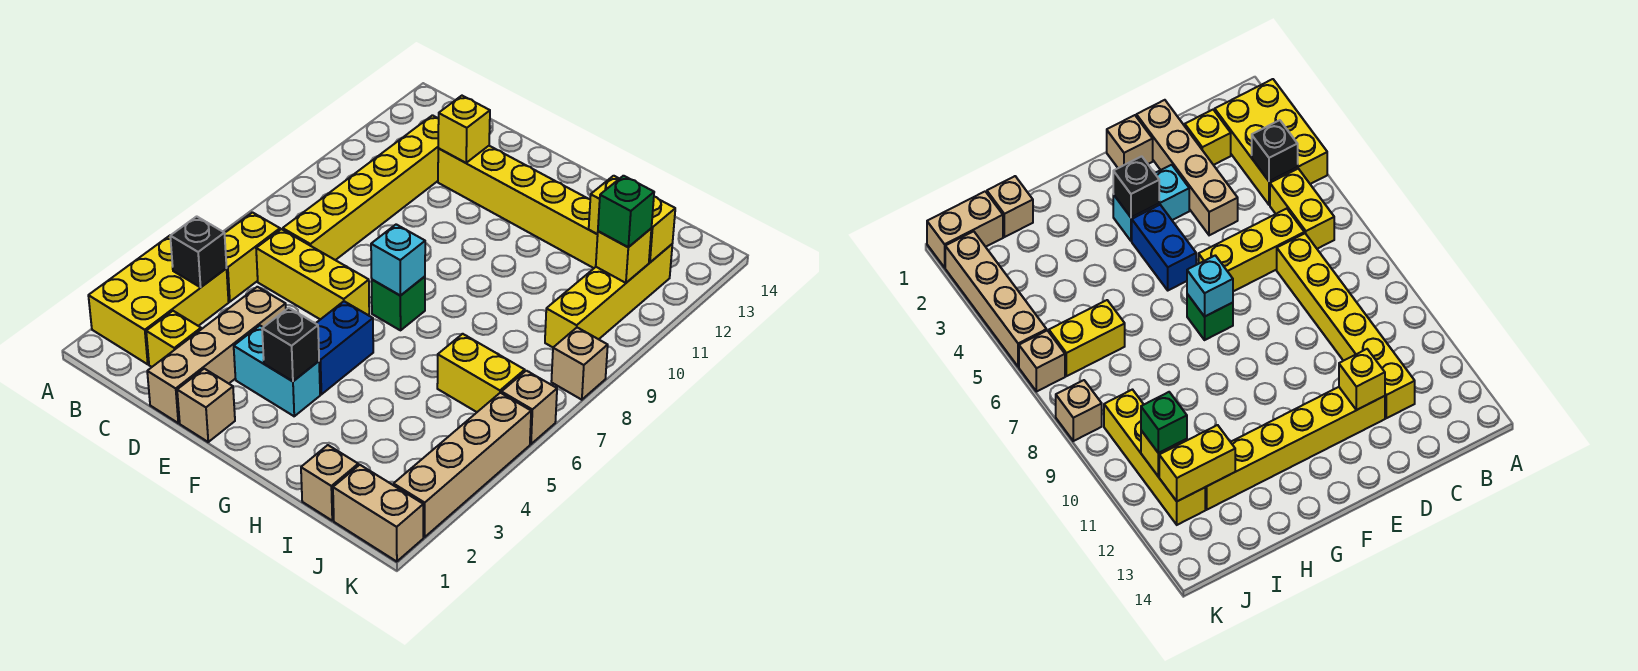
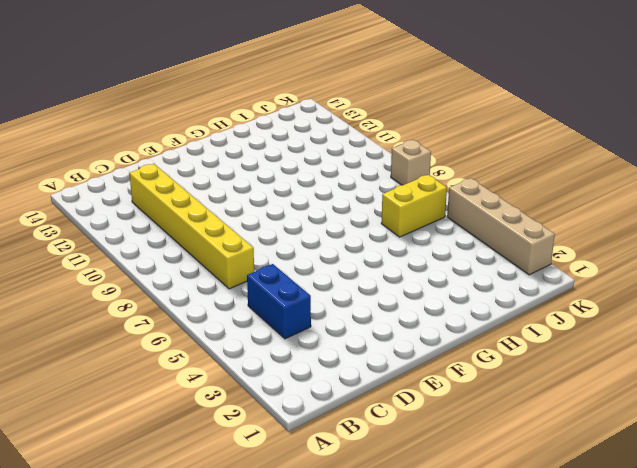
blue brick C4:C5 level 1 -> blue brick F4:F5 level 1
none -> yellow brick A2:B4 level 1
none -> yellow brick B5:B6 level 1
none -> yellow brick C2 level 1

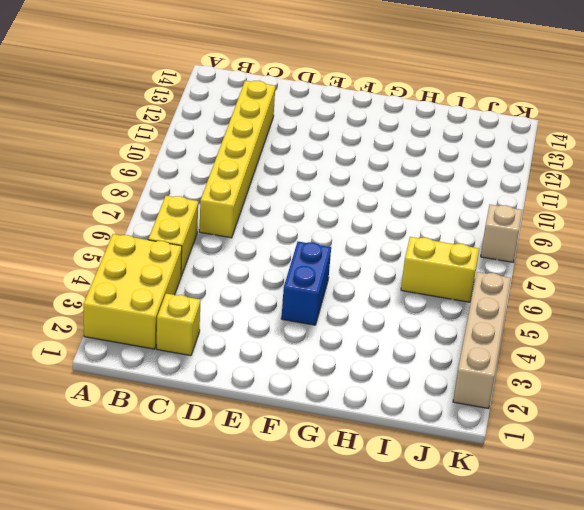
none -> yellow brick C6:E6 level 1
none -> tan brick D1:D4 level 1
none -> yellow brick D12:I12 level 1

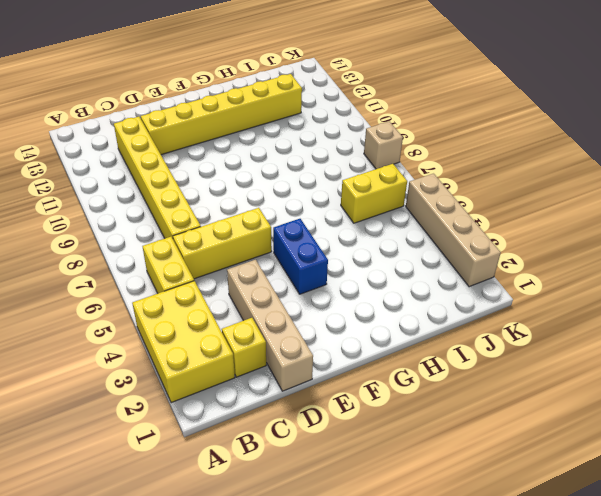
none -> tan brick E1 level 1
none -> cyan brick E3:F3 level 1
none -> green brick F7 level 1

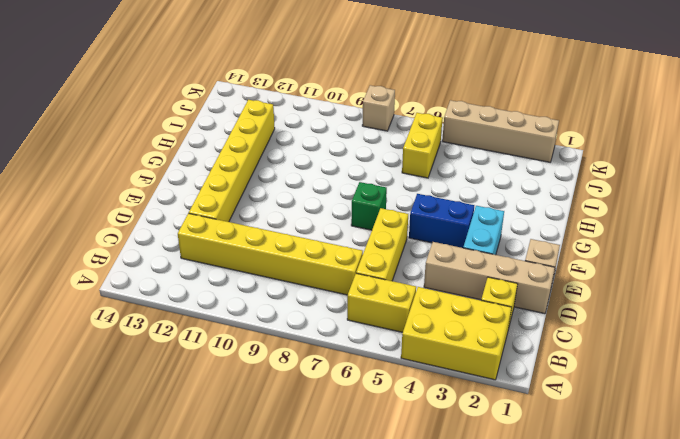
none -> tan brick I1 level 1
none -> tan brick J1:K1 level 1
none -> yellow brick J9:J12 level 1

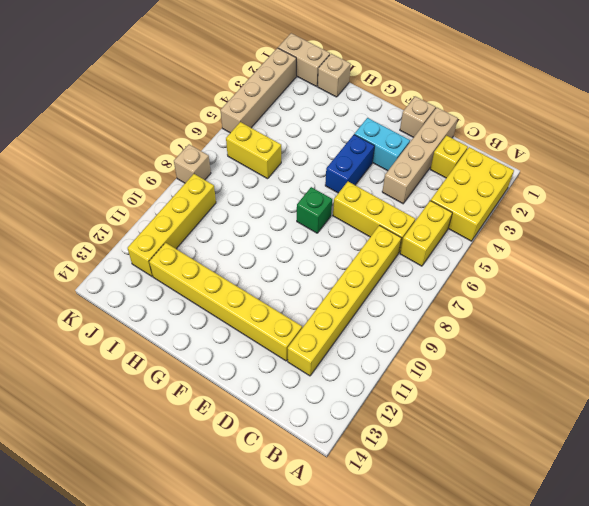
none -> tan brick K6 level 1
none -> black brick B4 level 2
none -> yellow brick D12 level 2

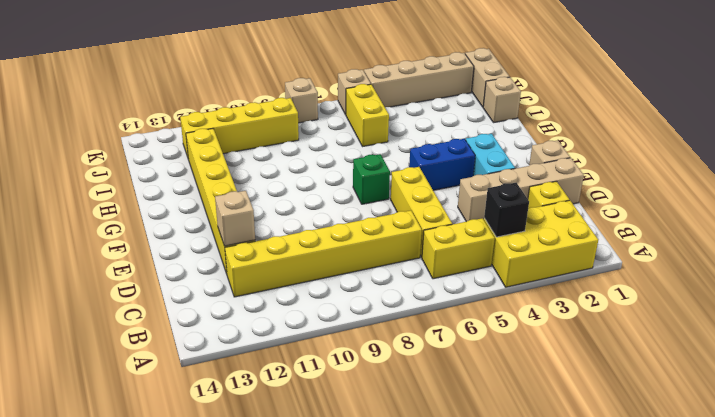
tan brick D12 level 2 -> yellow brick D12 level 2
none -> black brick F3 level 2
none -> cyan brick F7 level 2
none -> yellow brick I12:J12 level 2

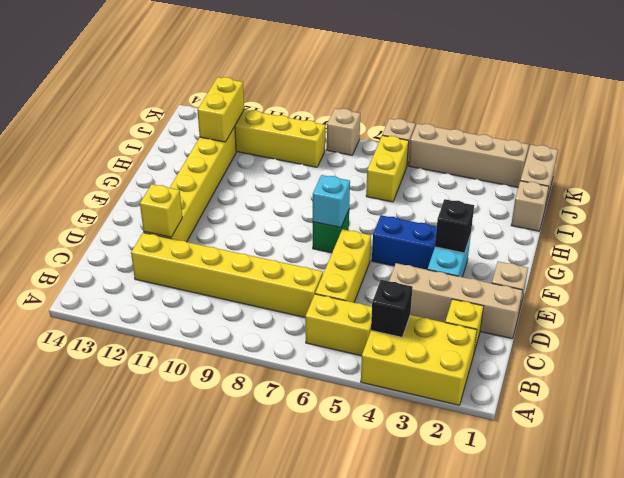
none -> yellow brick J11 level 2
none -> green brick J11 level 3

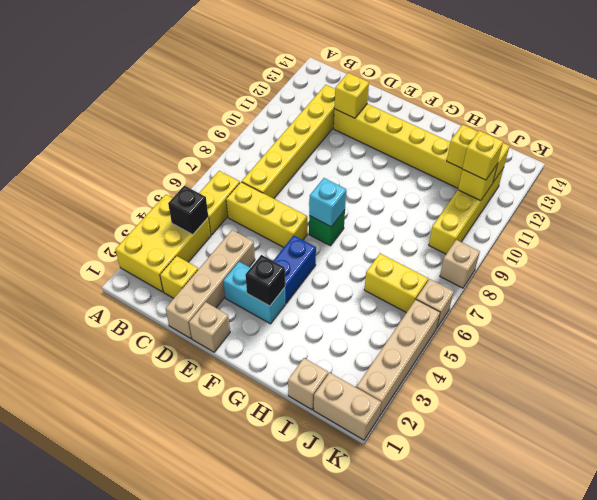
yellow brick J11 level 3 -> green brick J11 level 3

